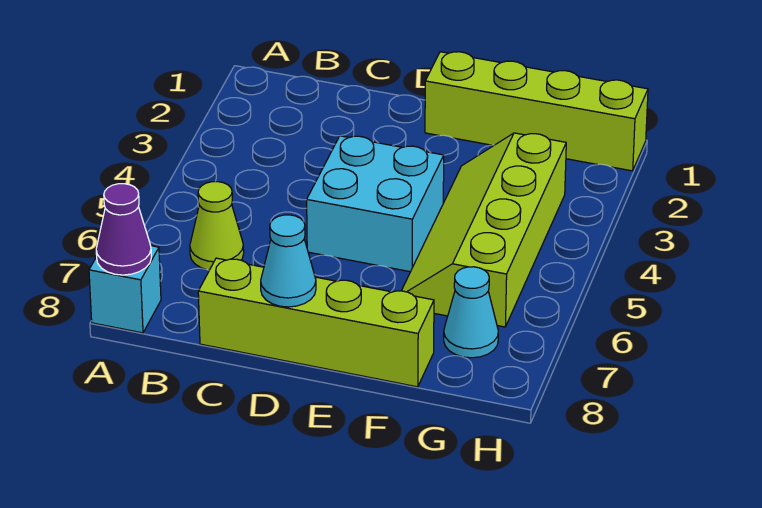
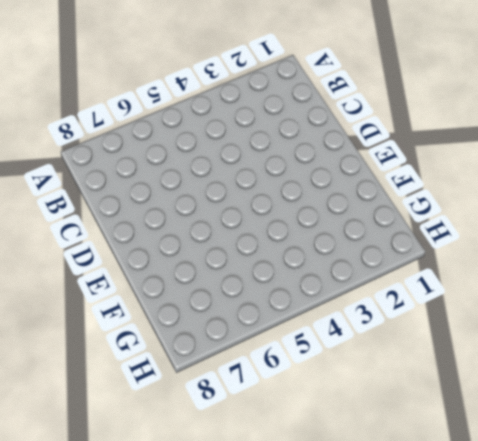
none -> cyan brick A8 level 1
none -> lime cone B6 level 1

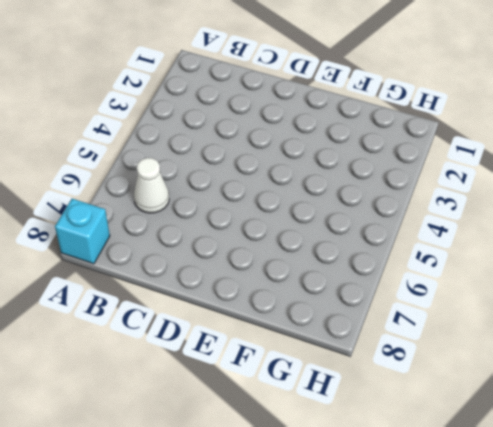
white cone B6 level 1 -> lime cone B6 level 1
none -> lime brick C8:F8 level 1
none -> cyan brick D4:E5 level 1

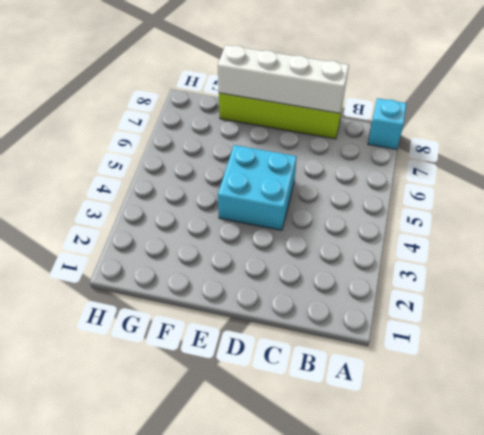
white brick C8:F8 level 2 -> cyan cone D8 level 2
none -> lime cone B6 level 1
none -> lime brick E1:H1 level 1

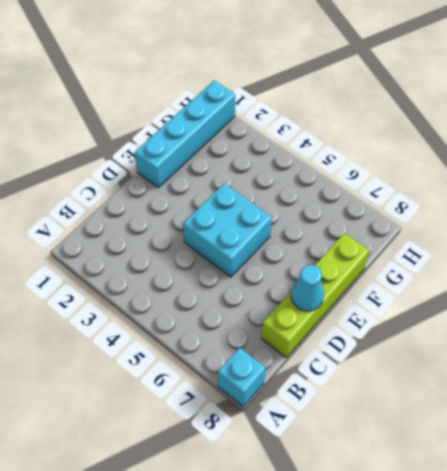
cyan brick E1:H1 level 1 -> lime brick E1:H1 level 1
none -> lime cone B6 level 1
none -> lime slope F3:G6 level 1 top G

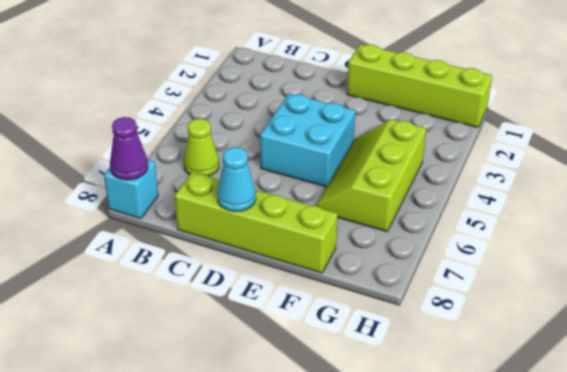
lime slope F4:G6 level 1 top G -> lime slope F3:G6 level 1 top G
none -> cyan cone G7 level 1

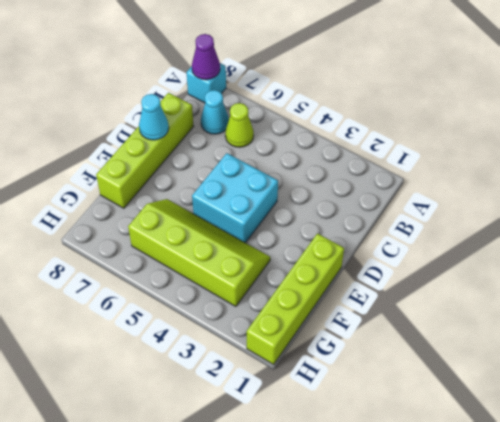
cyan cone B7 level 1 -> cyan cone G7 level 1

